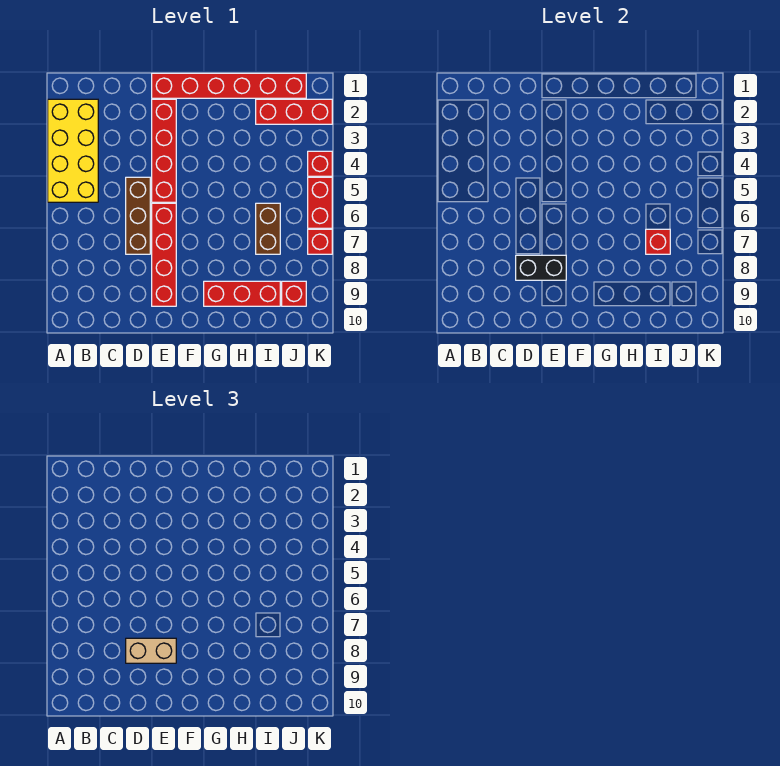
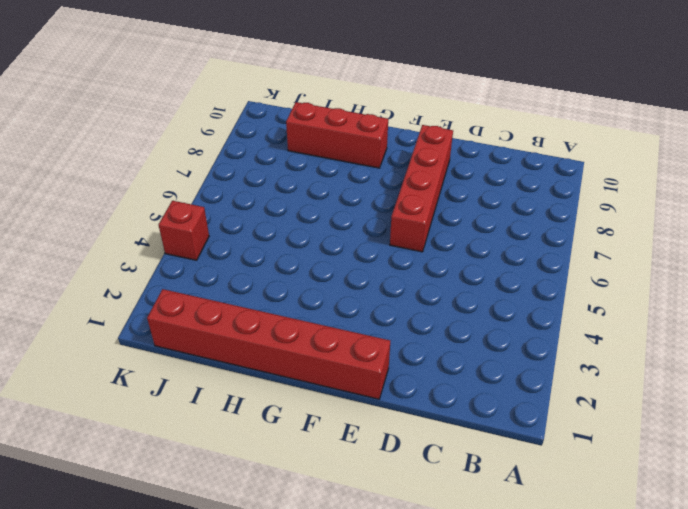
none -> yellow brick A2:B5 level 1
none -> brown brick D5:D7 level 1
none -> red brick E2:E5 level 1

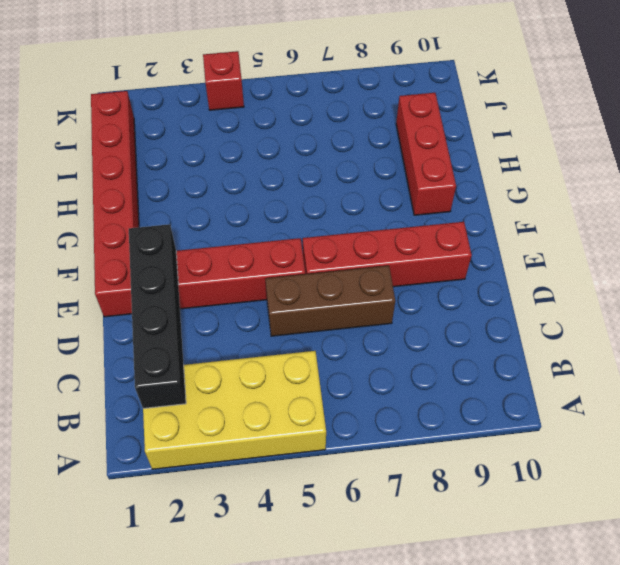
black brick B2:E2 level 2 -> none
none -> red brick I2:K2 level 1
none -> brown brick I6:I7 level 1
none -> red brick J9 level 1

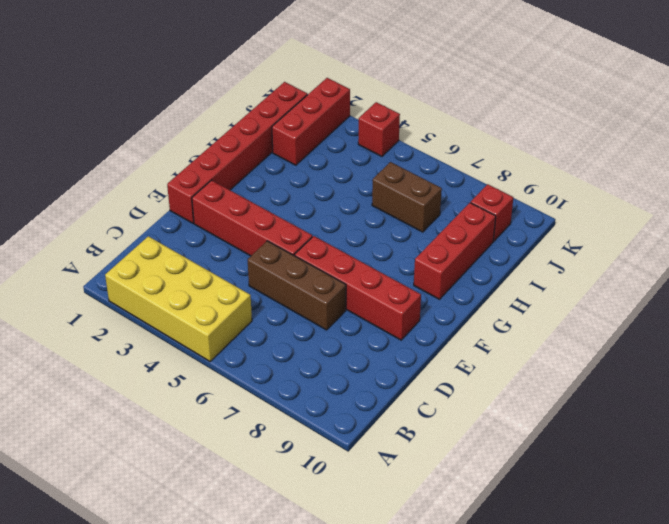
none -> red brick K5:K6 level 1
none -> red brick K7 level 1
none -> black brick D8:E8 level 2

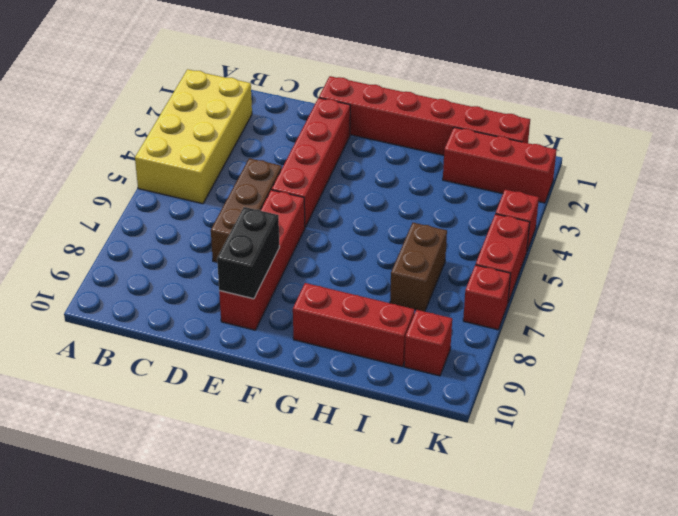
black brick E8:E9 level 2 -> black brick D8:E8 level 2
none -> red brick I7 level 2
none -> tan brick D8:E8 level 3

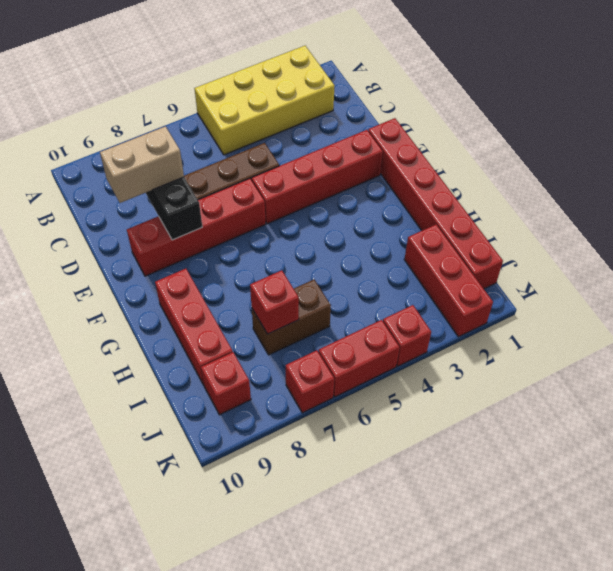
tan brick D8:D9 level 3 -> tan brick D8:E8 level 3

